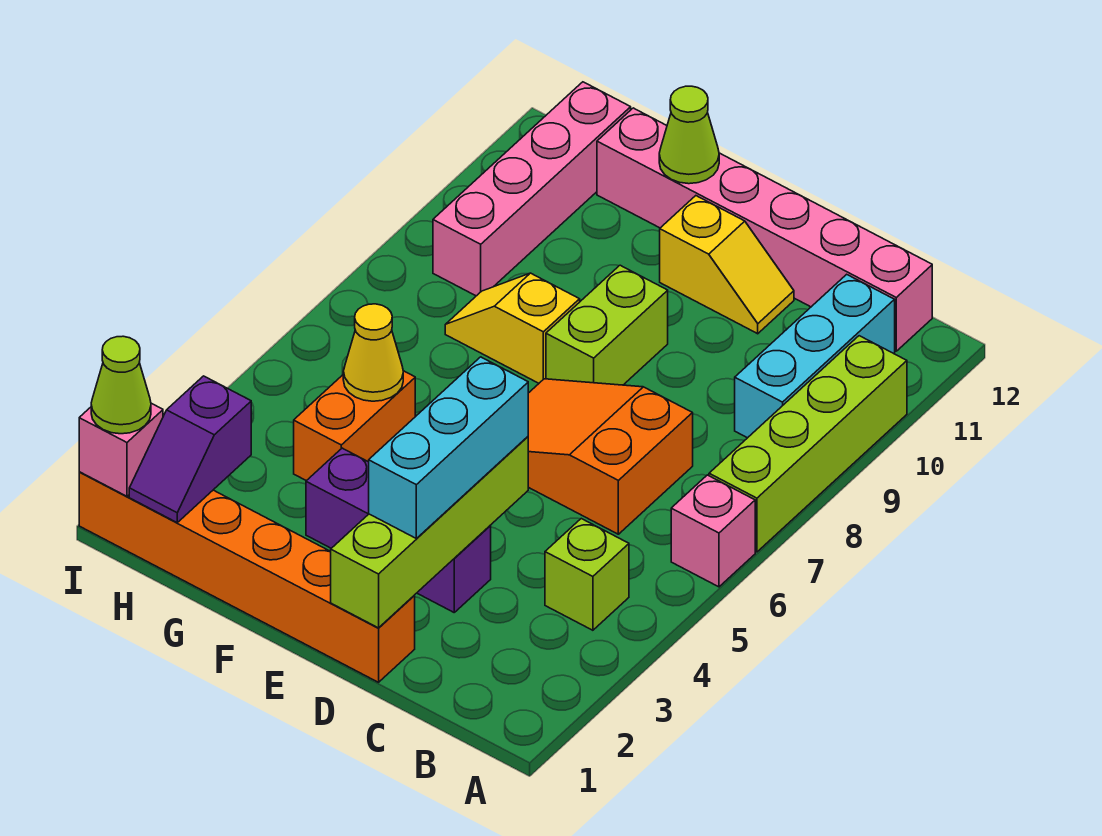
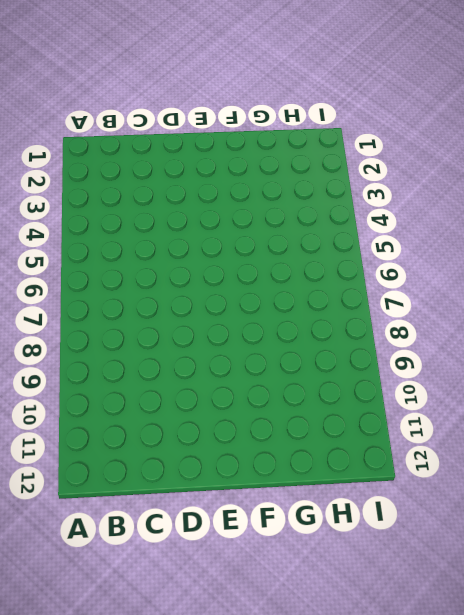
none -> pink brick A6 level 1
none -> lime brick A7:A10 level 1
none -> lime brick B4 level 1

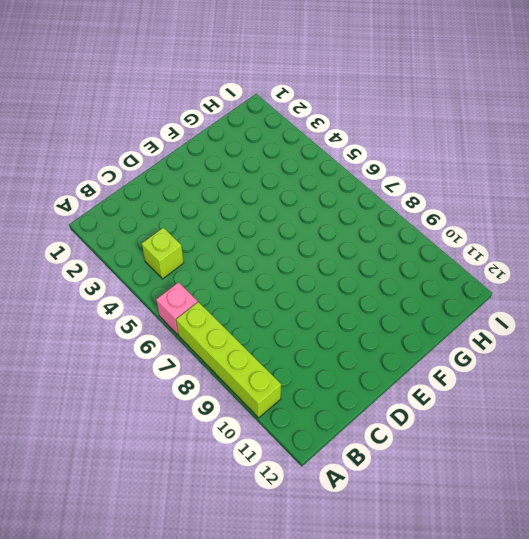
none -> cyan brick B9:B11 level 1
none -> pink brick B12:G12 level 1
none -> orange slope C6:E7 level 1 top C

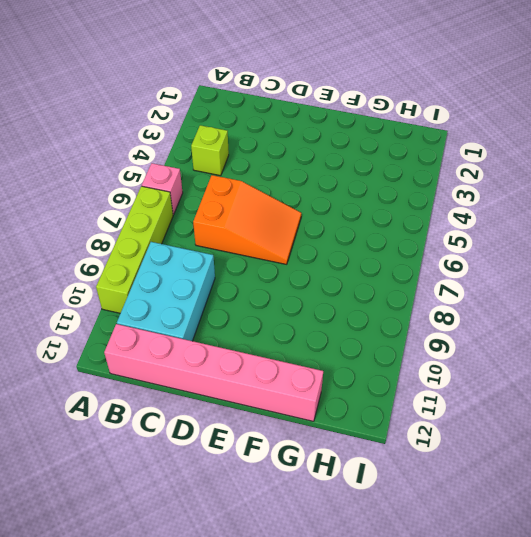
cyan brick B9:C11 level 1 -> cyan brick B9:B11 level 1
none -> orange brick D1:I1 level 1
none -> purple brick D3:F3 level 1
none -> yellow slope D11:E11 level 1 top E

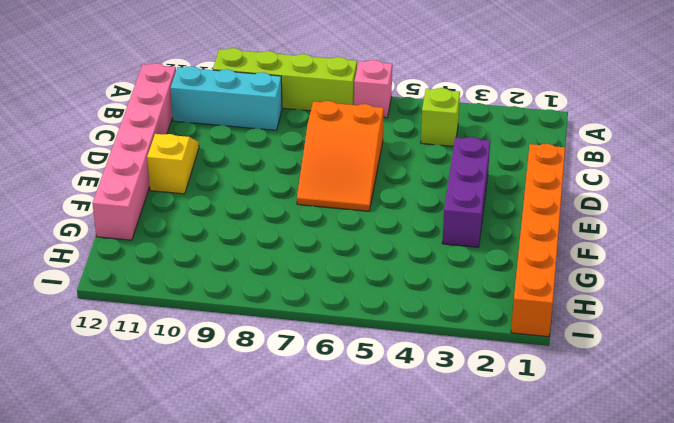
none -> lime brick E8:E9 level 1
none -> yellow slope F8:G8 level 1 top F
none -> orange brick G4:G5 level 1

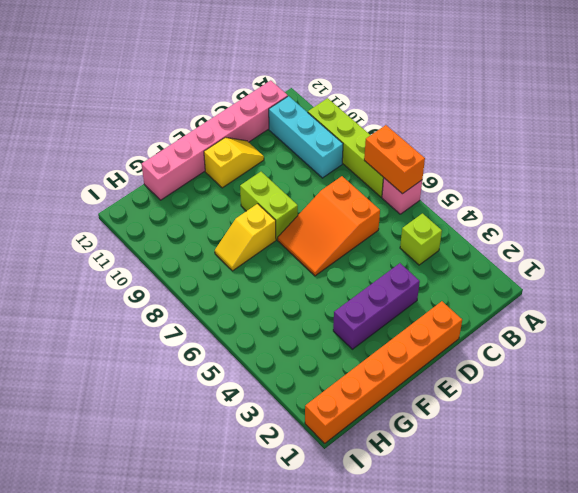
orange brick A6:A7 level 2 -> orange brick G4:G5 level 1
none -> pink brick H9:H12 level 1
none -> lime brick D1:D4 level 2
none -> lime cone F12 level 2

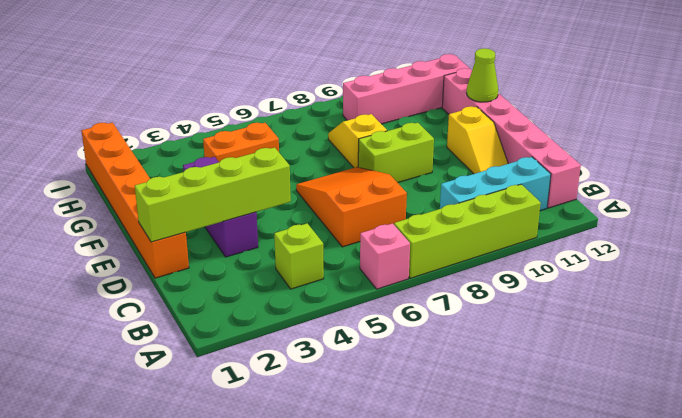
none -> yellow cone G5 level 2
none -> purple slope H1:H2 level 2 top 2
none -> pink brick I1 level 2

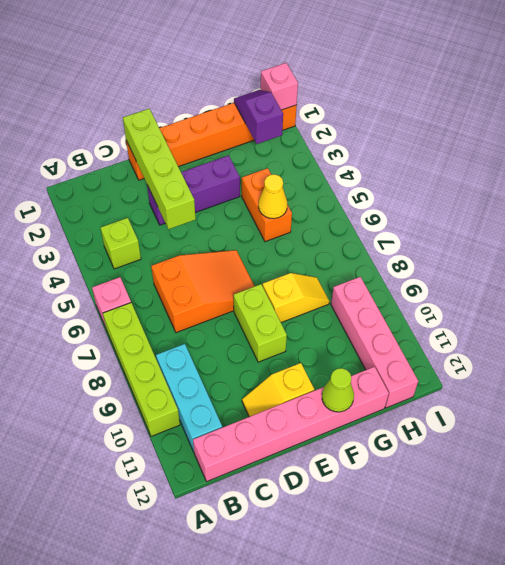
none -> cyan brick D2:D4 level 3
none -> lime cone I1 level 3

